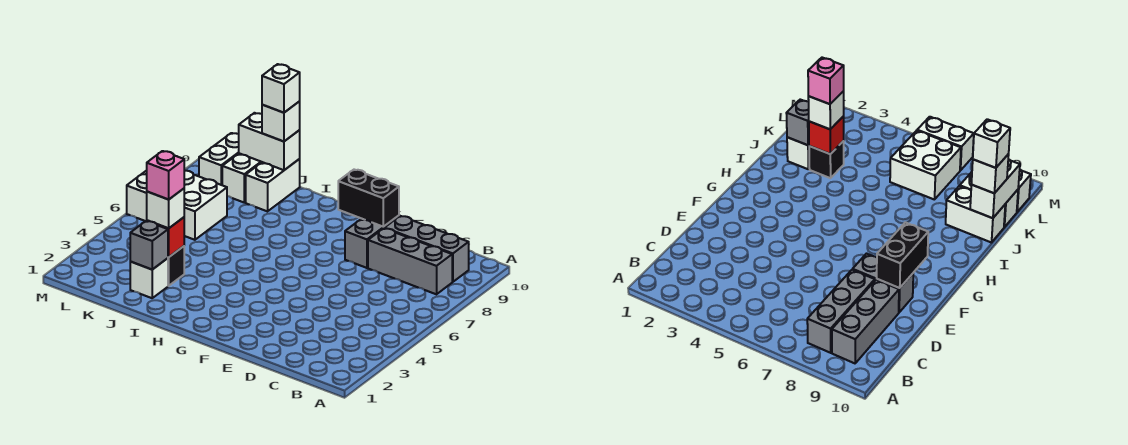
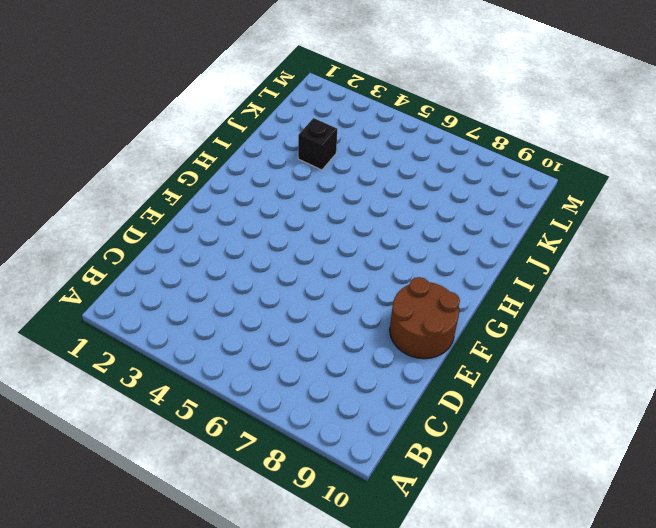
brown round brick E9:F10 level 1 -> grey brick E8:E9 level 1
none -> grey brick B8:D8 level 1
none -> grey brick B9:D9 level 1
none -> white brick J2 level 1

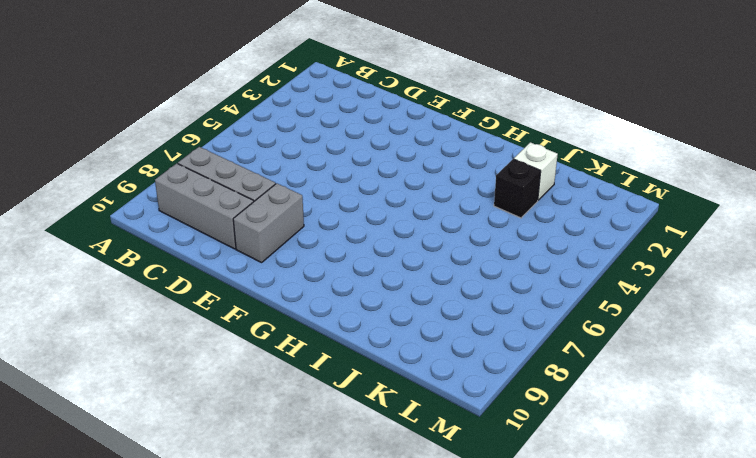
none -> white brick J9:J10 level 1
none -> white brick K6:L7 level 1
none -> white brick K9:K10 level 1

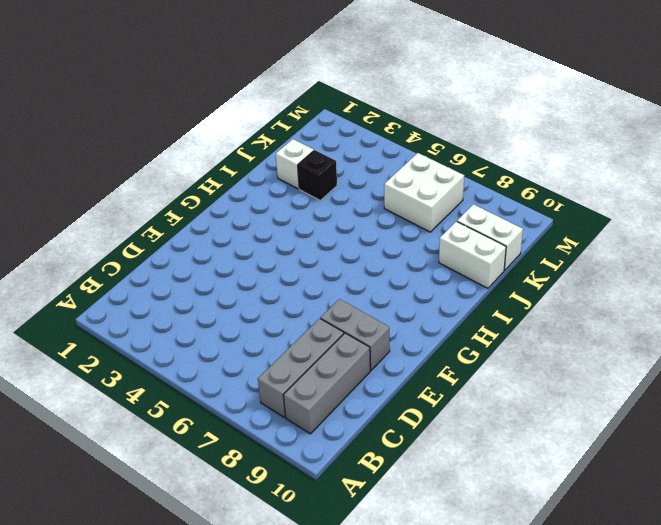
none -> white brick L9:L10 level 1
none -> white brick M6:M7 level 1
none -> black brick E9:F9 level 2

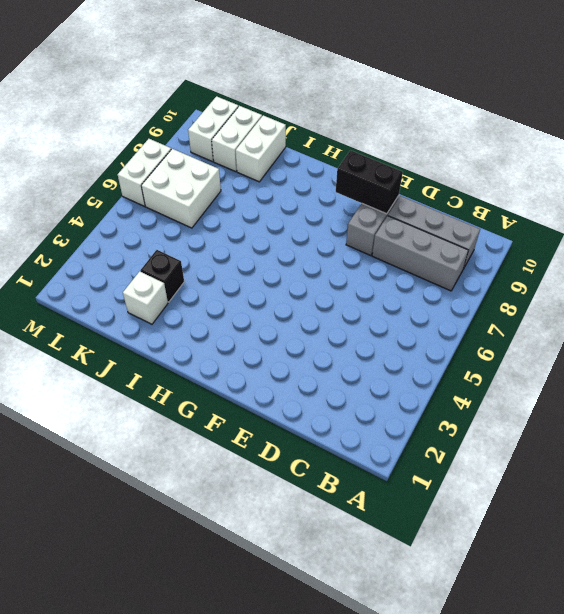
none -> grey brick J2 level 2
none -> red brick J3 level 2
none -> white brick J10:K10 level 2

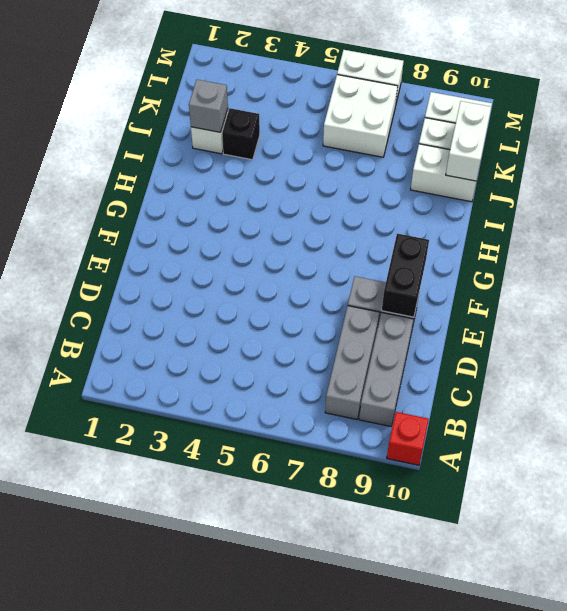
red brick A10 level 1 -> red brick J3 level 2
none -> white brick J3 level 3
none -> white brick J10 level 3
none -> pink brick J3 level 4

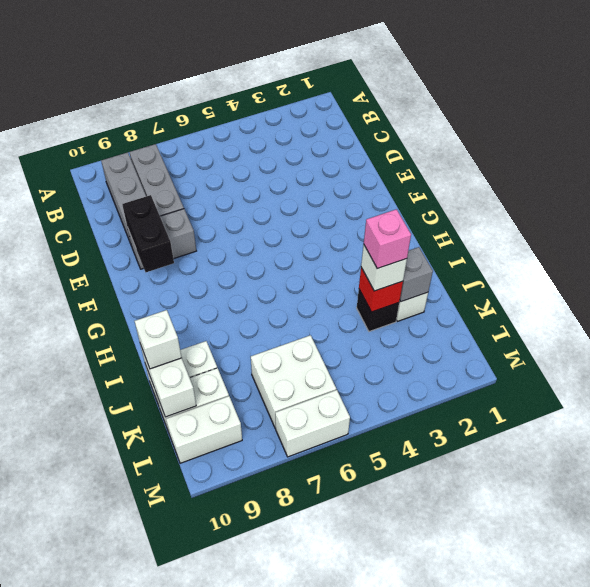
none -> white brick J10 level 4

